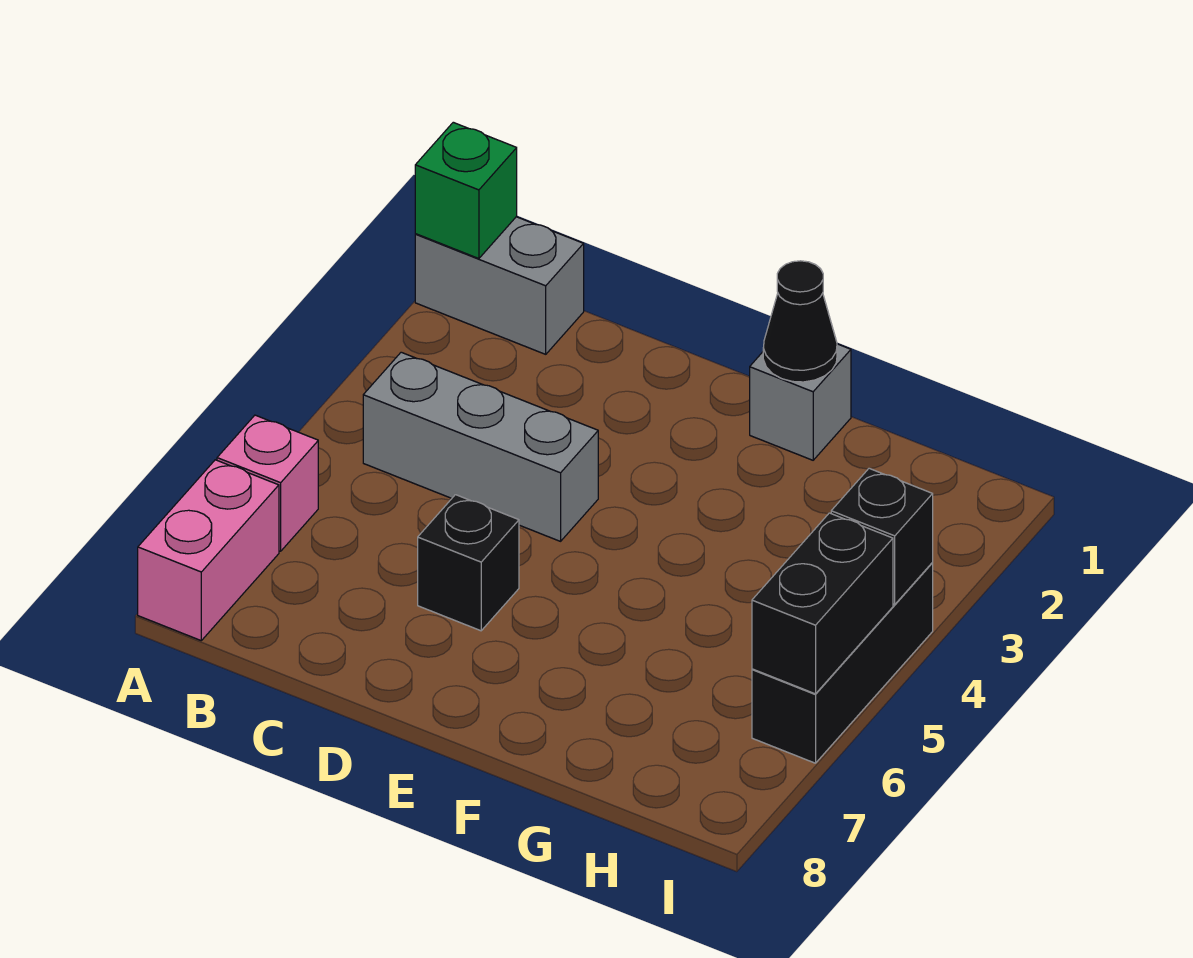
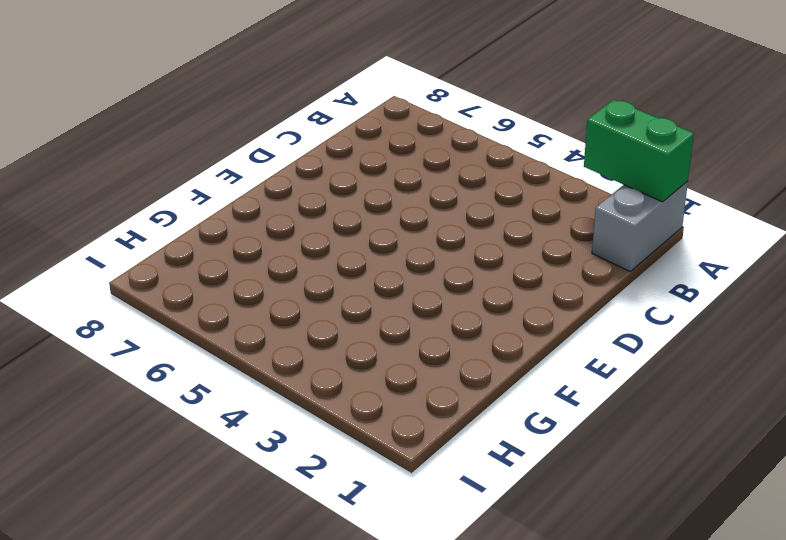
green brick A1:A2 level 2 -> green brick A1 level 2
none -> pink brick A6 level 1
none -> pink brick A7:A8 level 1

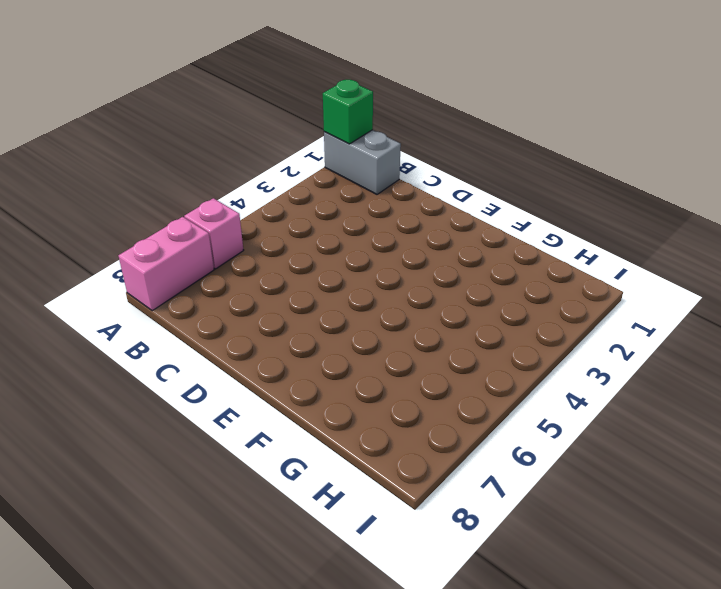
none -> grey brick B4:D4 level 1
none -> black brick D6 level 1

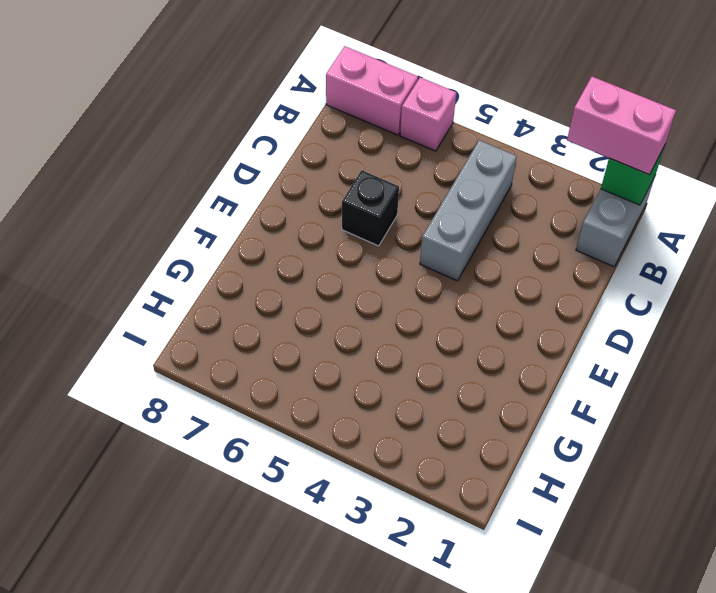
pink brick A1:A2 level 3 -> none
none -> grey brick F1 level 1
none -> black brick I4:I6 level 1

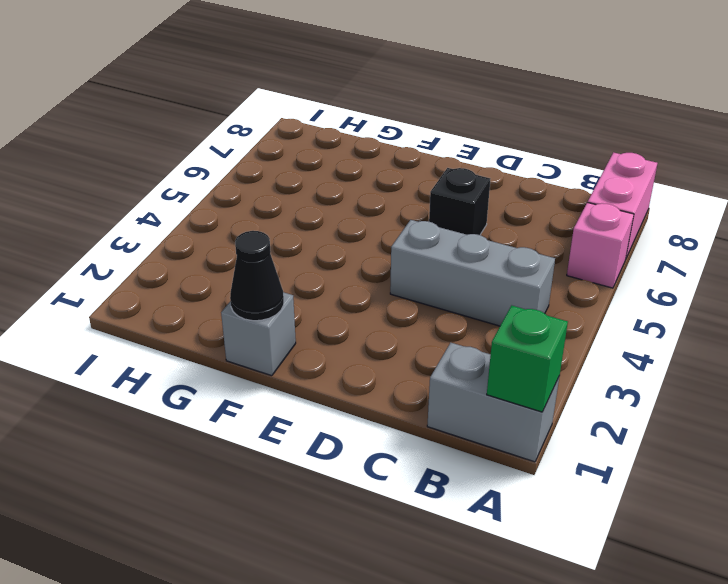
none -> black brick I4:I6 level 1
none -> black brick I4 level 2

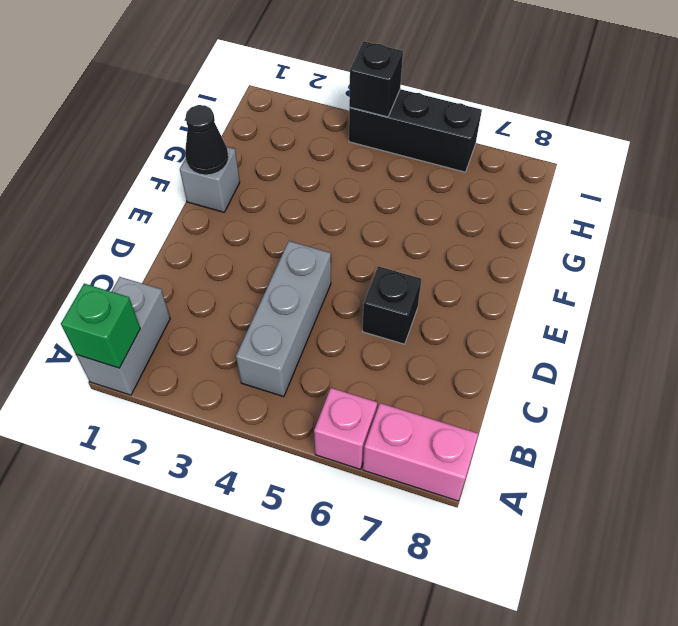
none -> black brick I5:I6 level 2

